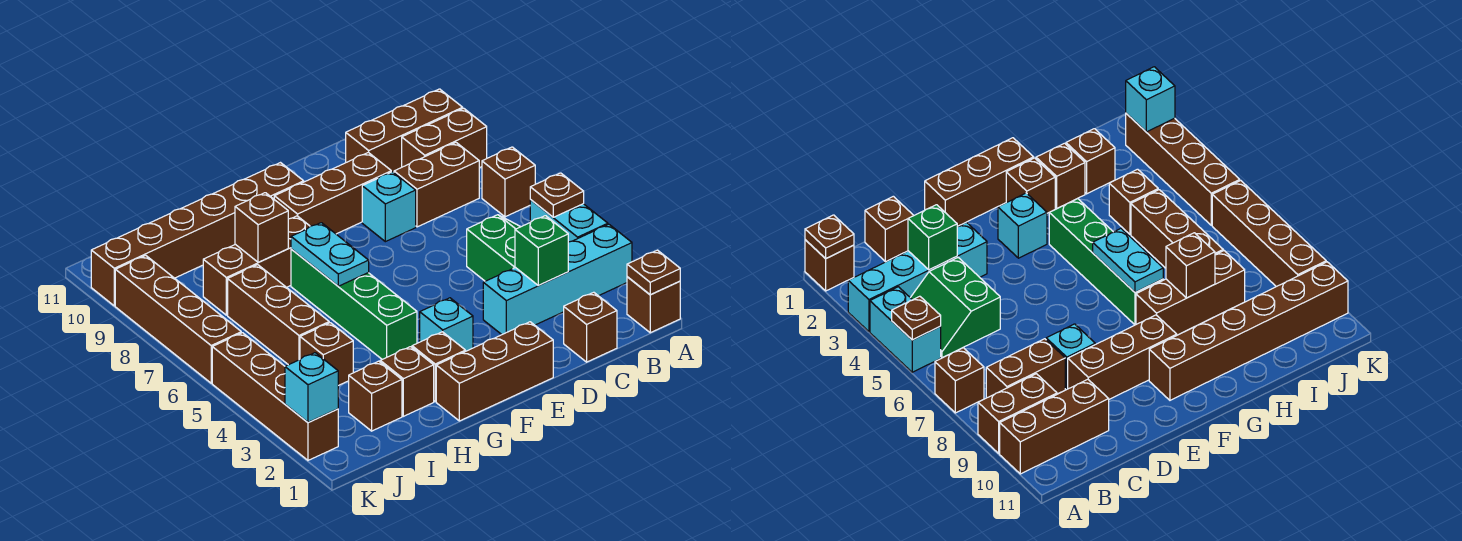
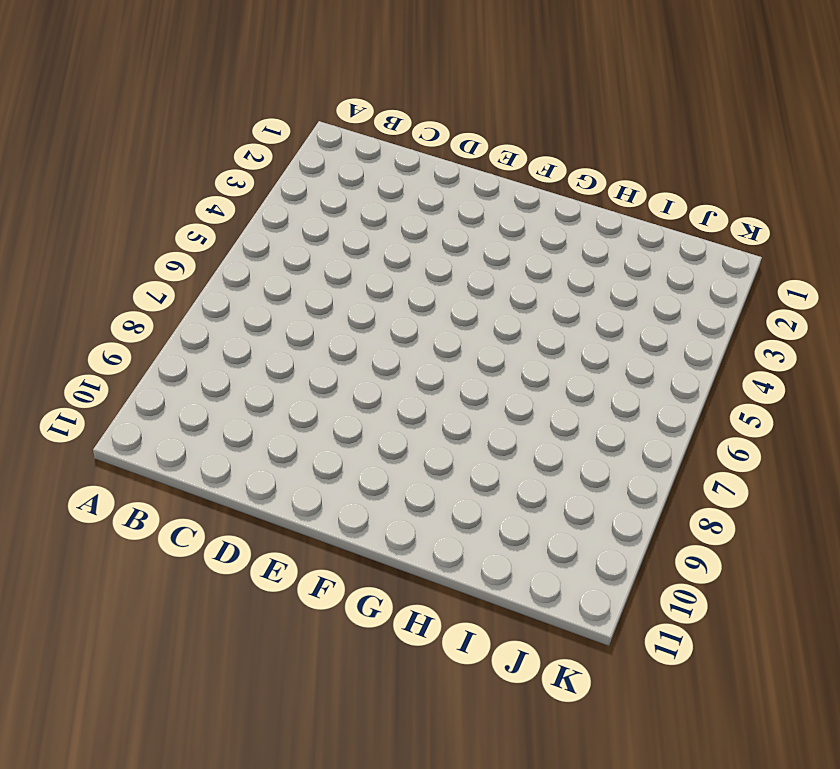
none -> brown brick A1 level 1
none -> cyan brick A3:D3 level 1
none -> cyan brick A4:A5 level 1

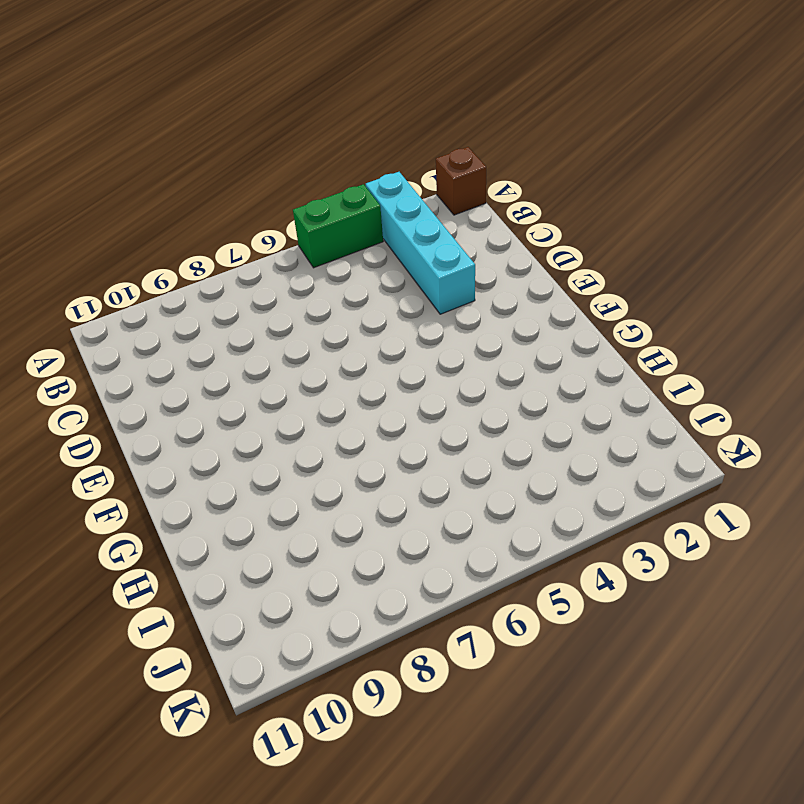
green brick A4:A5 level 1 -> cyan brick A4:A5 level 1
none -> brown brick A7 level 1
none -> brown brick A9:B9 level 1
none -> brown brick A10:C10 level 1

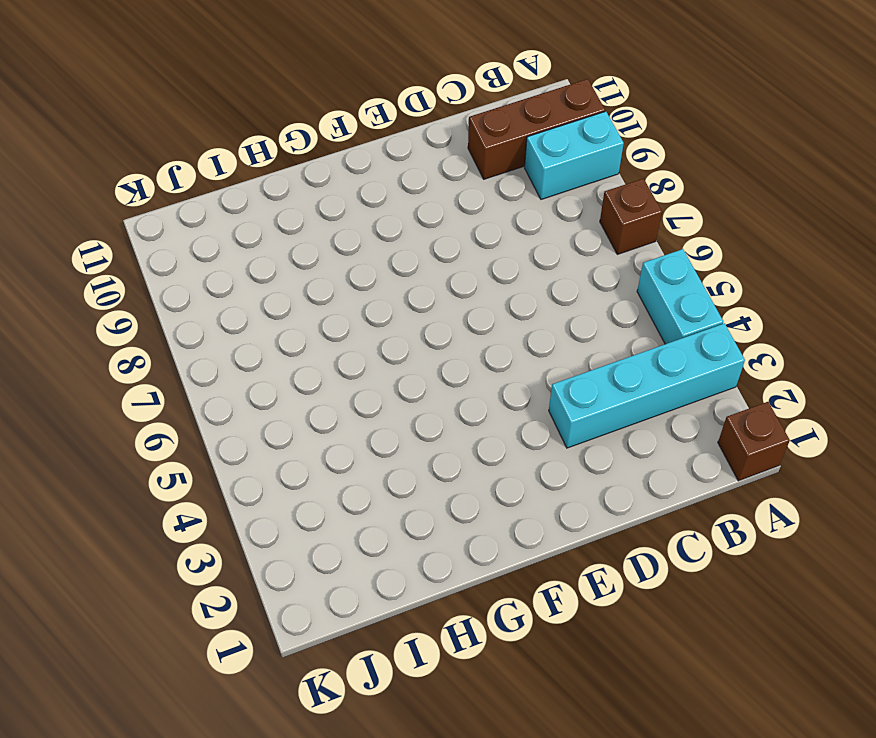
cyan brick A9:B9 level 1 -> brown brick A9:B9 level 1
none -> green slope B4:C5 level 1 top C
none -> brown brick B8:C8 level 1
none -> brown brick C1 level 1

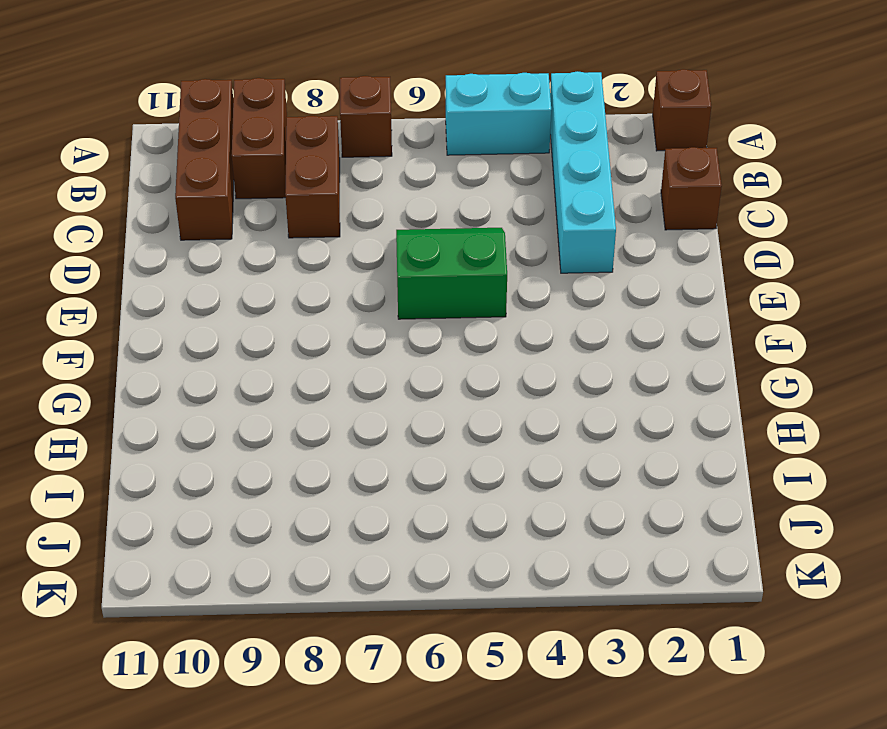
green slope D5:E6 level 1 top E -> green slope B4:C5 level 1 top C
none -> cyan brick D8 level 1
none -> brown brick D9:F9 level 1
none -> brown brick E1:G1 level 1

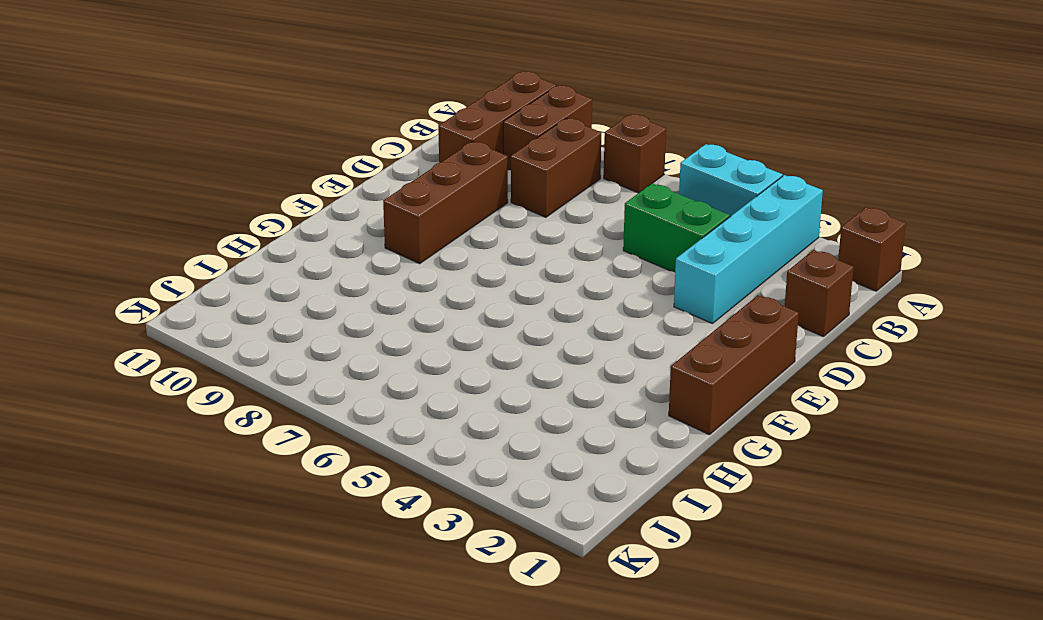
none -> cyan brick D8 level 1
none -> cyan brick F3 level 1
none -> brown brick F10:K10 level 1

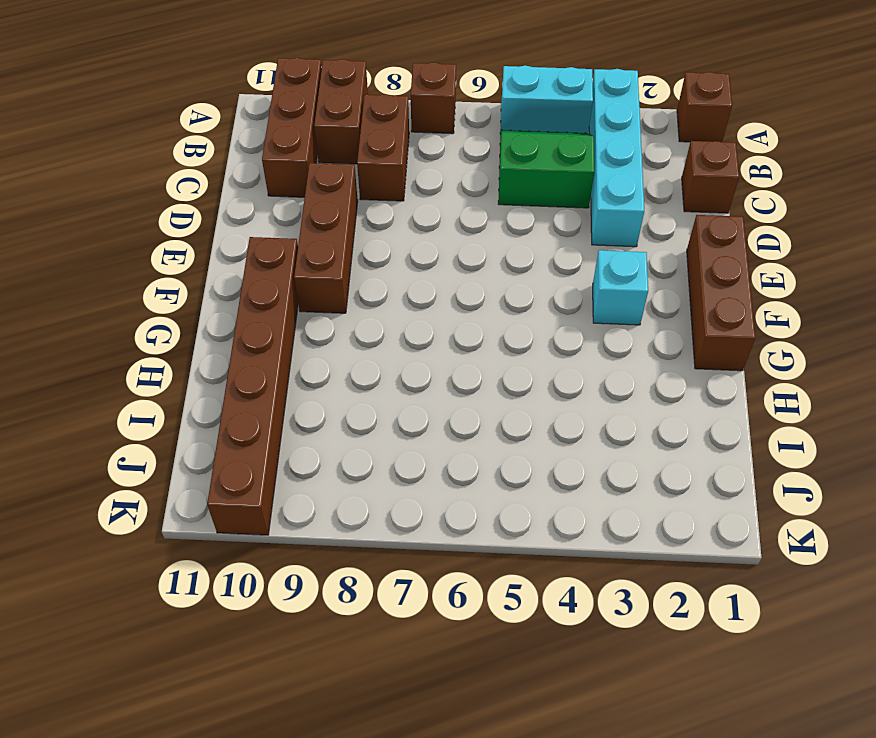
none -> cyan brick D8 level 1
none -> brown brick G2 level 1
none -> green brick G4:G7 level 1

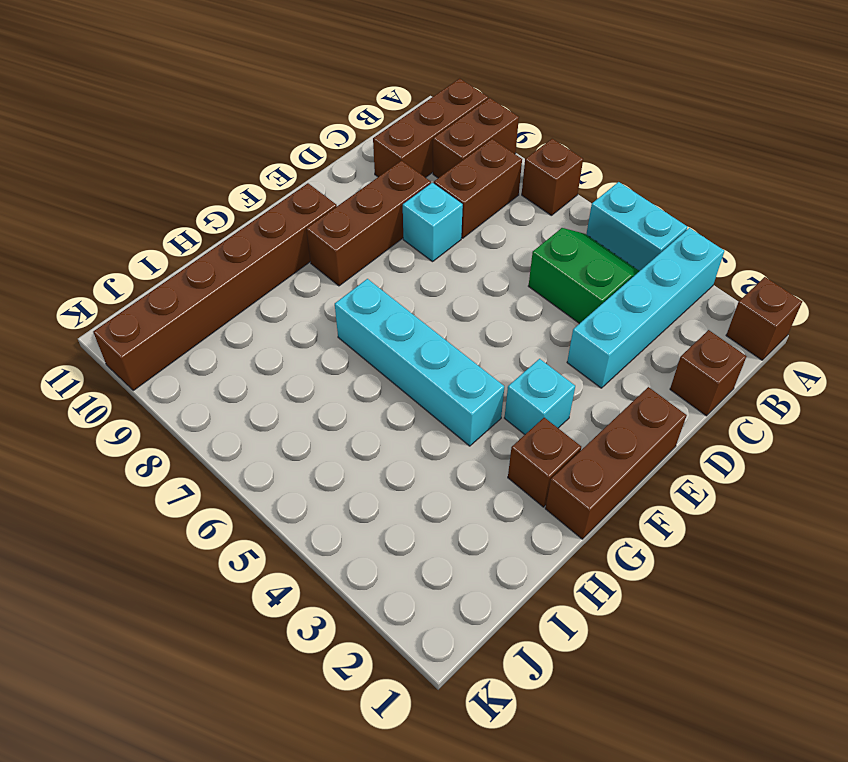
cyan brick G4:G7 level 1 -> green brick G4:G7 level 1
none -> brown brick G8:I8 level 1
none -> brown brick H2 level 1
none -> brown brick I2 level 1

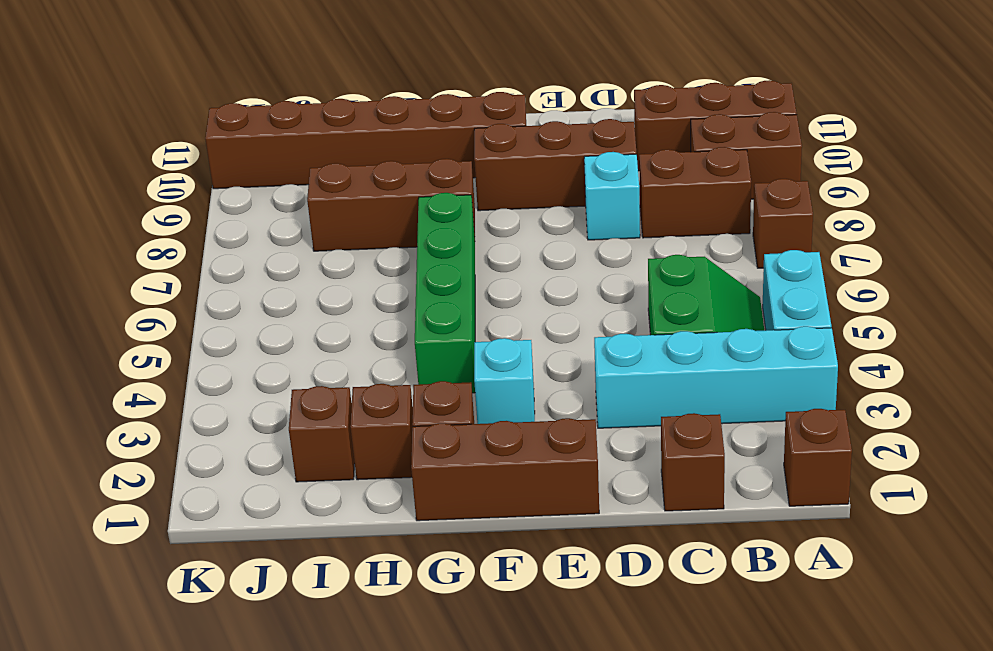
none -> brown brick I4 level 1
none -> brown brick I5:I7 level 1
none -> brown brick K2:K5 level 1

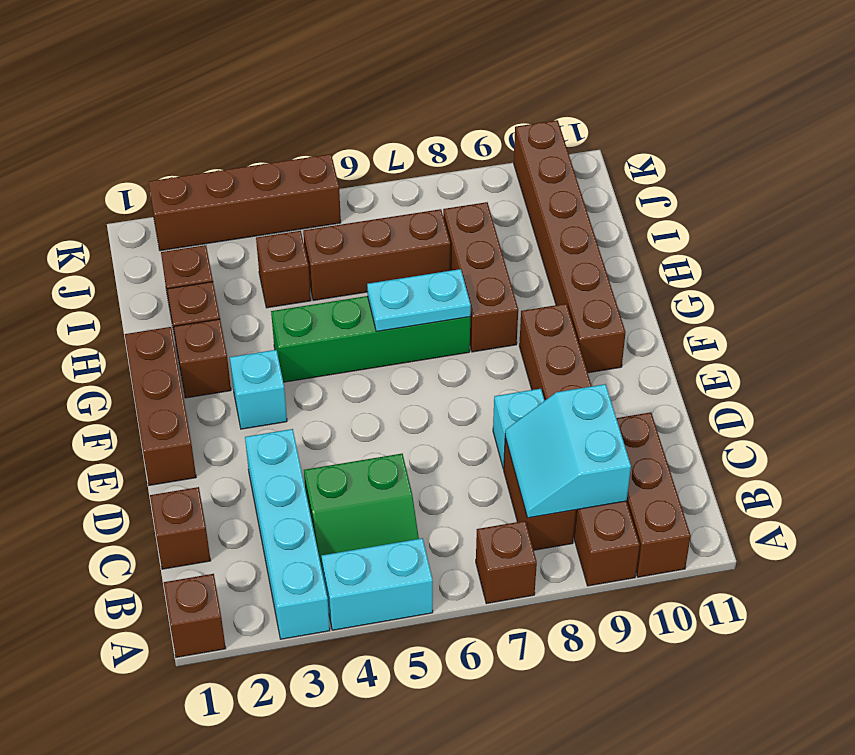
cyan slope B8:C9 level 2 top 9 -> none
none -> brown brick K6:K9 level 1
none -> brown plate A1 level 2
none -> brown plate A5 level 2

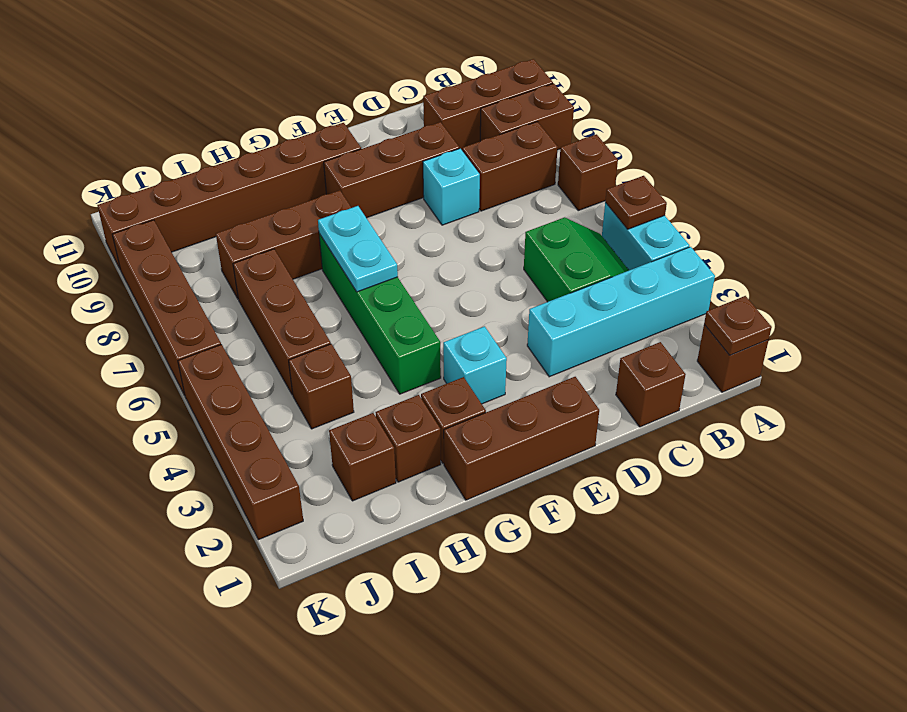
none -> green brick C3 level 2
none -> brown brick H8 level 2
none -> cyan brick K2 level 2

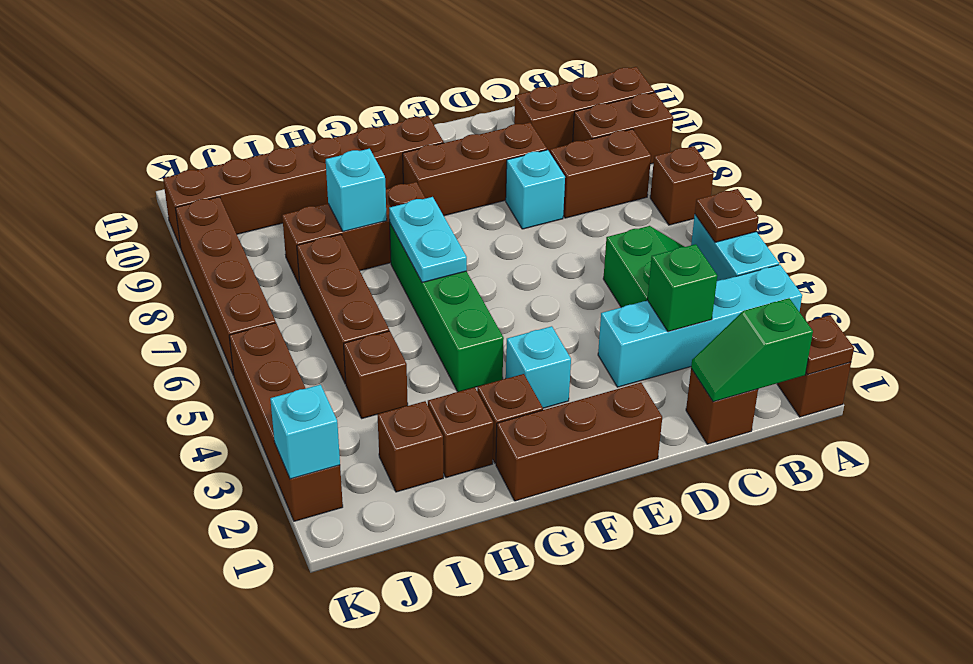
green slope B1:C1 level 2 top B -> none
cyan brick H8 level 2 -> brown brick H8 level 2

